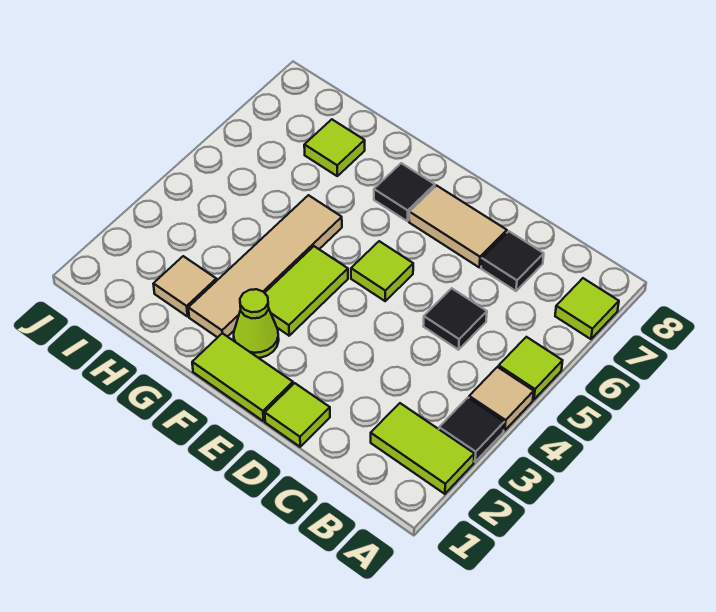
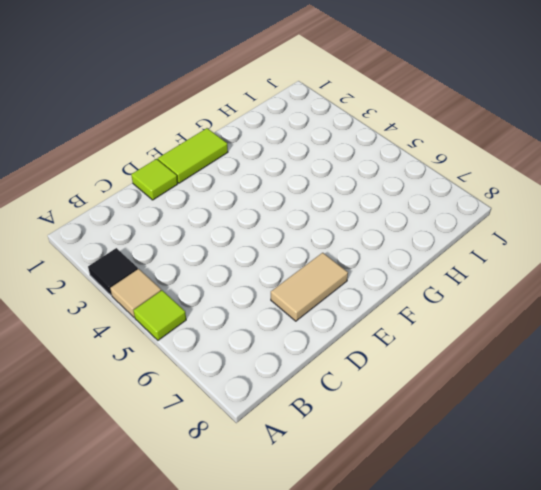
none -> lime tile A2:B2 level 1
none -> lime tile A7 level 1
none -> black tile C5 level 1

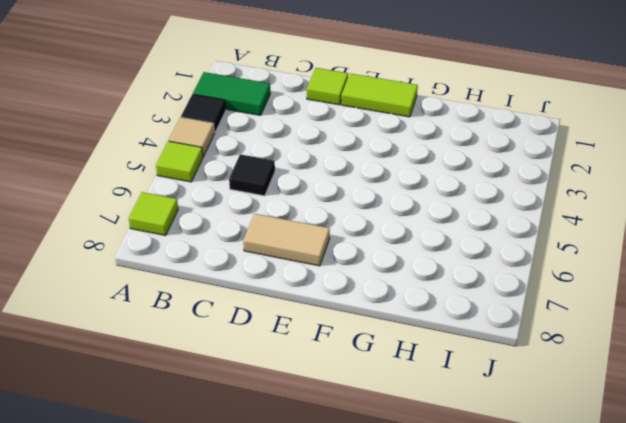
green tile A2:B2 level 1 -> lime tile A2:B2 level 1
none -> black tile C7 level 1
none -> lime tile E5 level 1
none -> lime cone F2 level 1

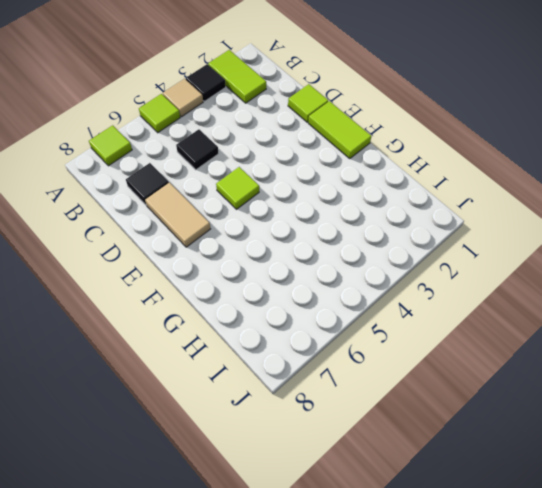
none -> lime cone F2 level 1
none -> lime tile F3:F4 level 1
none -> black tile F7 level 1

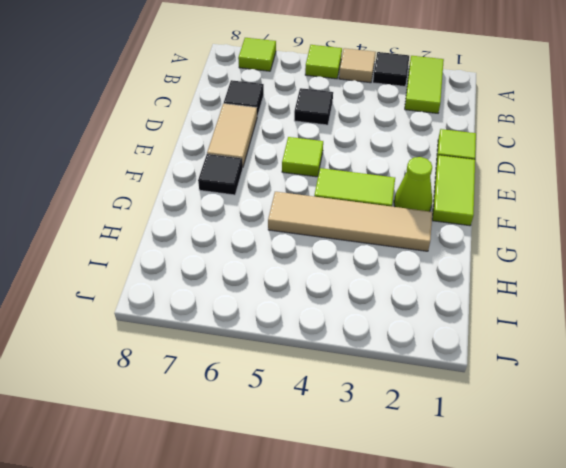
none -> tan tile H2 level 1
none -> lime tile H7 level 1

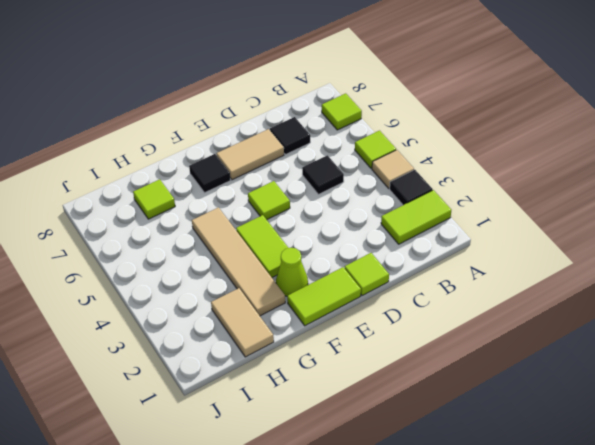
tan tile H1:H2 level 1 -> tan tile H2 level 1

